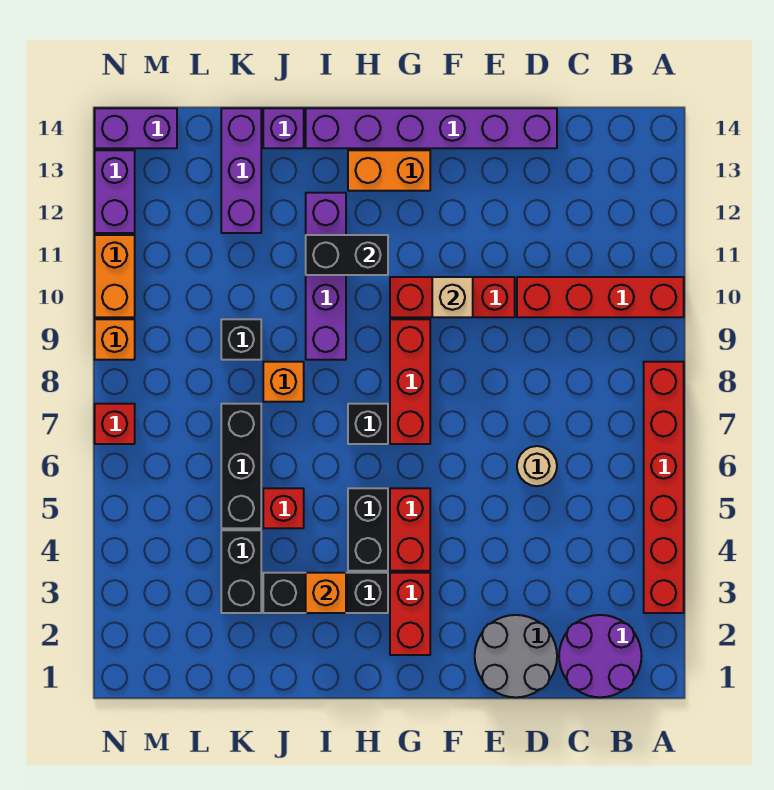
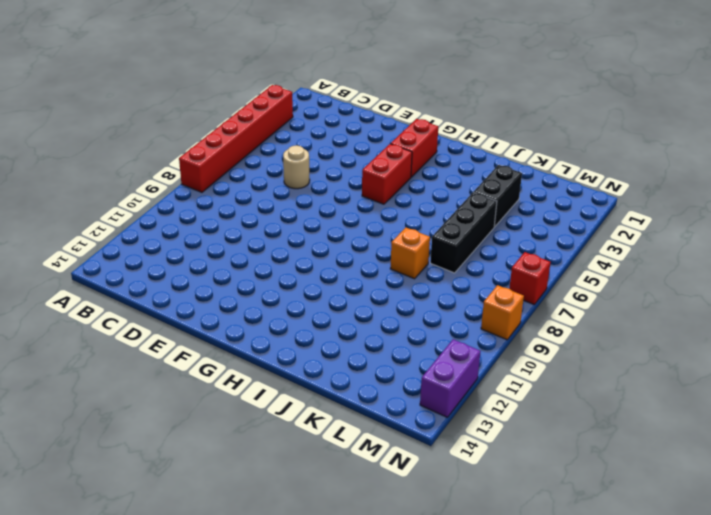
none -> red brick A10:D10 level 1
none -> purple round brick B1:C2 level 1
none -> grey round brick D1:E2 level 1
none -> purple brick D14:I14 level 1

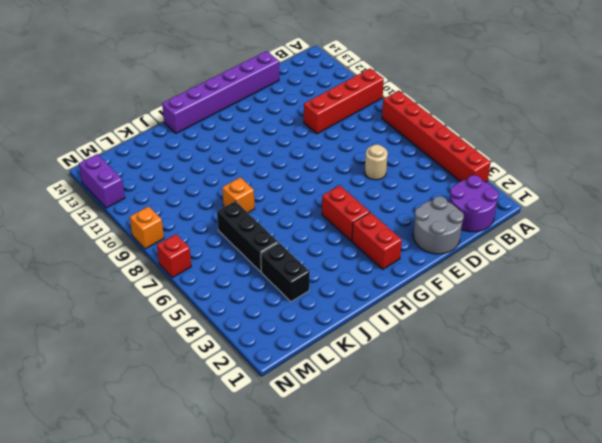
none -> red brick E10:G10 level 1
none -> red brick G7:G9 level 1
none -> orange brick G13:H13 level 1
none -> black brick H3:J3 level 1

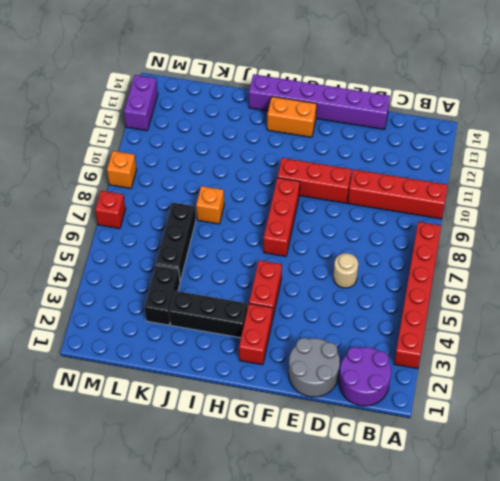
none -> black brick H4:H5 level 1
none -> black brick H7 level 1
none -> purple brick I9:I12 level 1
none -> red brick J5 level 1

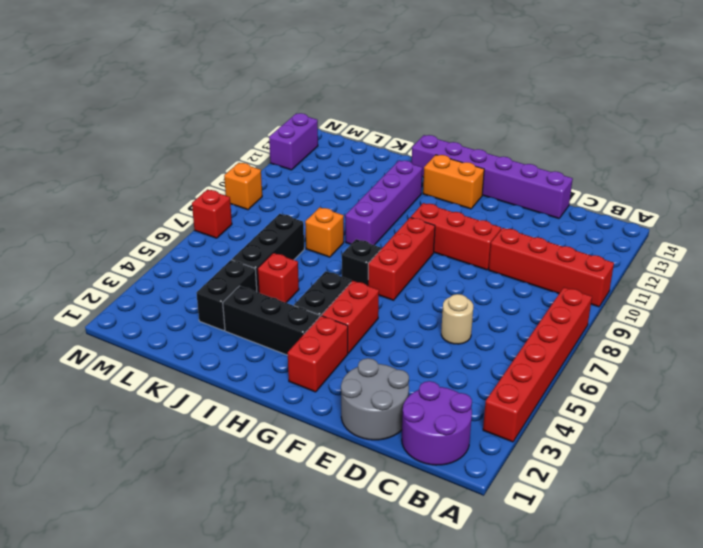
none -> purple brick J14 level 1
none -> black brick K9 level 1
none -> purple brick K12:K14 level 1
none -> purple brick M14:N14 level 1

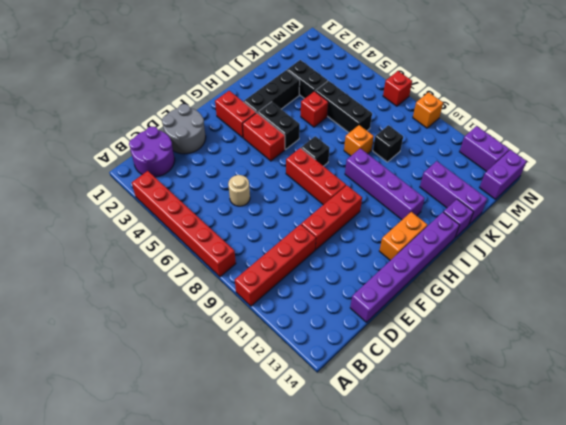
none -> orange brick N10:N11 level 1
none -> tan brick F10 level 2
none -> black brick H11:I11 level 2
none -> orange brick I3 level 2

